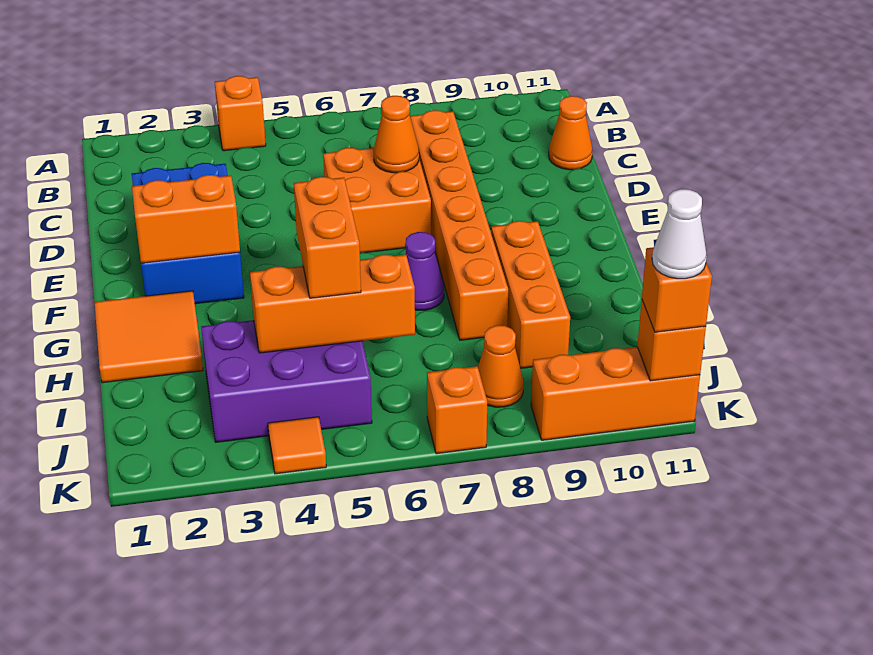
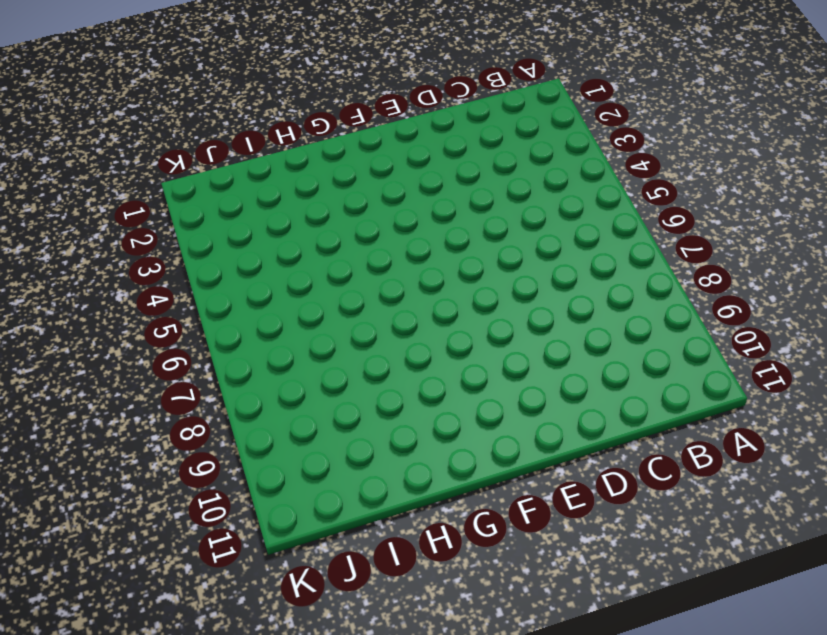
none -> orange brick A4 level 1
none -> orange brick C8:H8 level 1
none -> orange cone C11 level 1

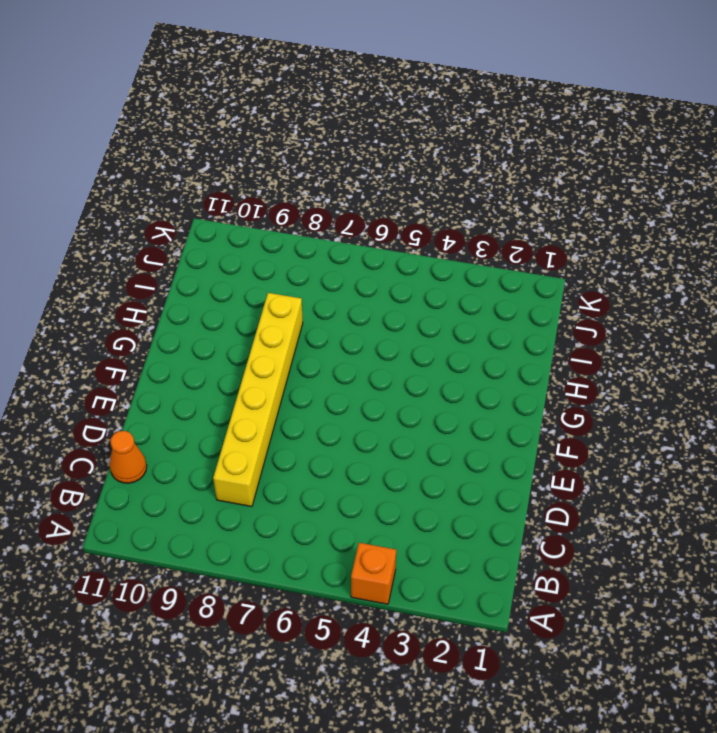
yellow brick C8:H8 level 1 -> orange brick C8:H8 level 1
none -> blue brick D2:F3 level 1
none -> orange brick D6:E7 level 1
none -> orange tile G1:H2 level 1

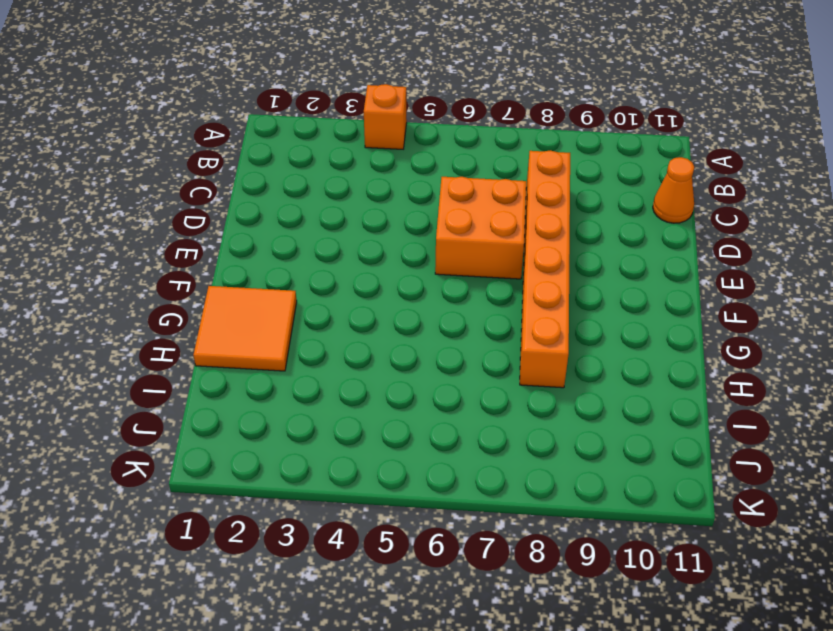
none -> blue brick D2:F3 level 1
none -> purple cone G7 level 1
none -> orange brick G9:I9 level 1

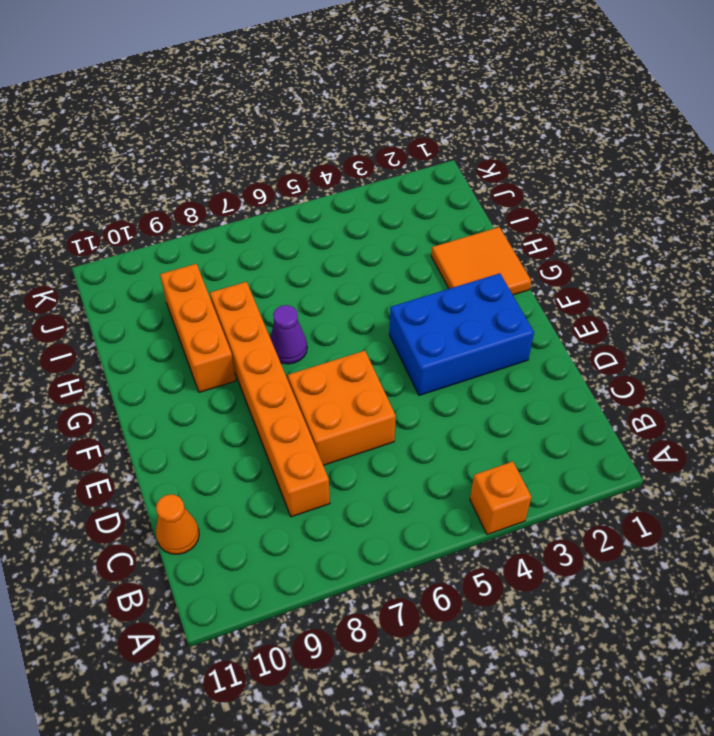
blue brick E2:F4 level 1 -> blue brick D2:F3 level 1
none -> purple brick I3:J5 level 1
none -> orange cone J8 level 1
none -> orange tile K4 level 1

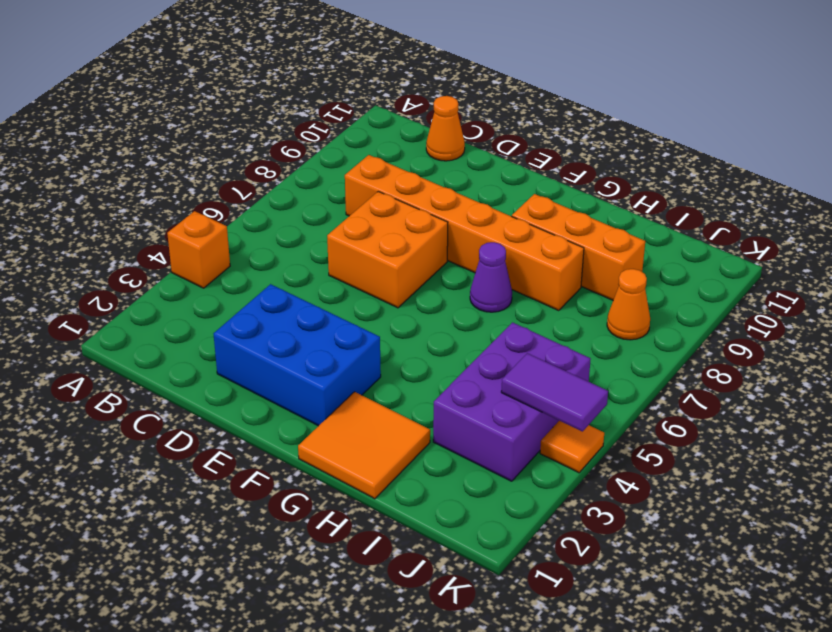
purple tile J4:K4 level 2 -> none
none -> orange brick K7 level 1
none -> orange brick K9:K11 level 1
none -> orange cone D7 level 2

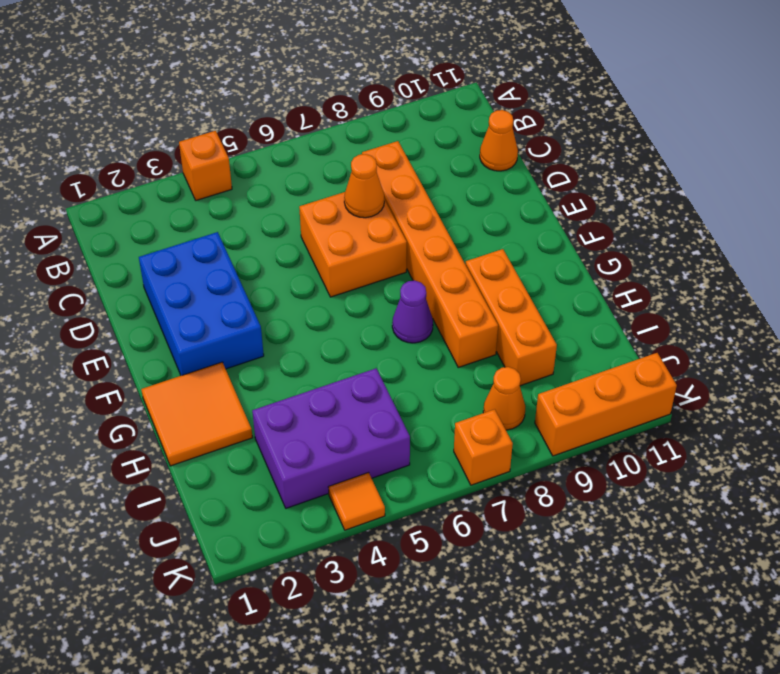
none -> orange brick F2:F3 level 2
none -> orange brick I4:I6 level 2
none -> orange brick K11 level 2

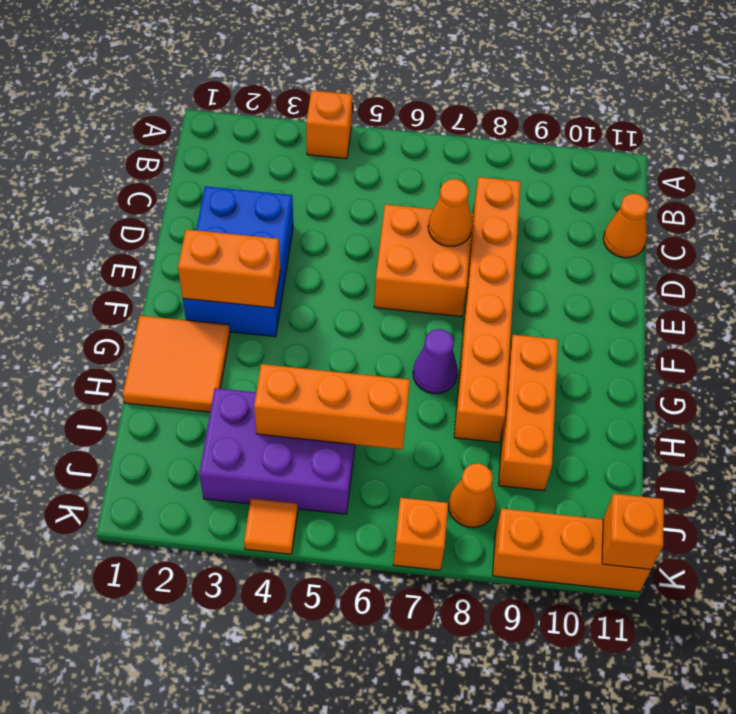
none -> orange brick H5:I5 level 3
none -> orange brick K11 level 3
none -> white cone K11 level 4

